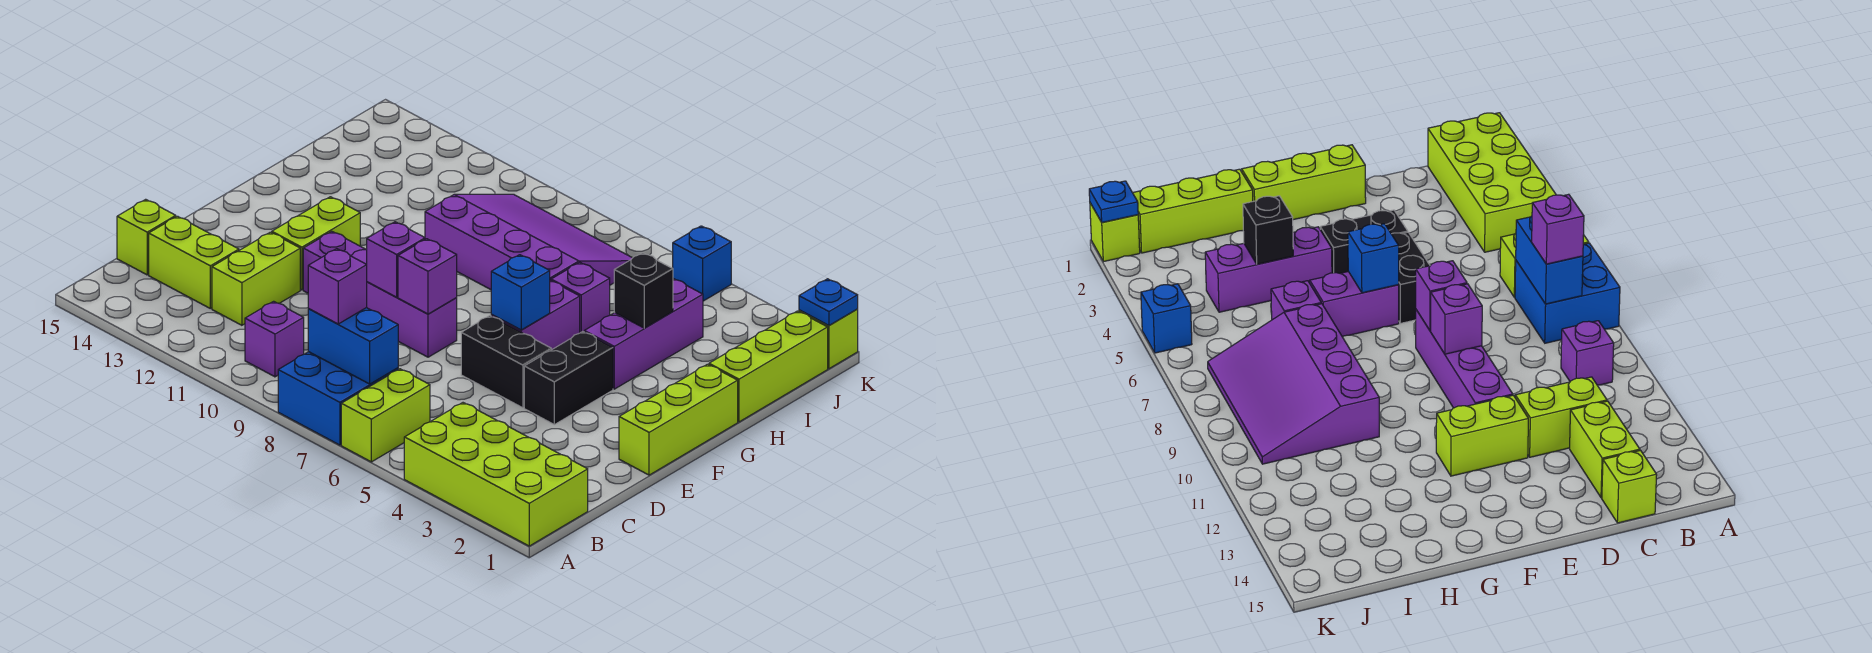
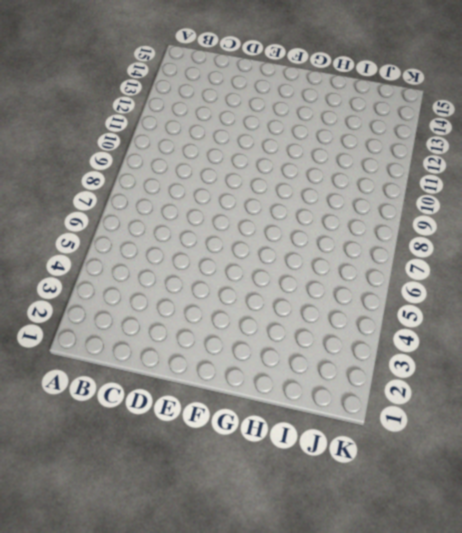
none -> lime brick A1:B4 level 1
none -> lime brick A6:B6 level 1
none -> blue brick A7:B8 level 1

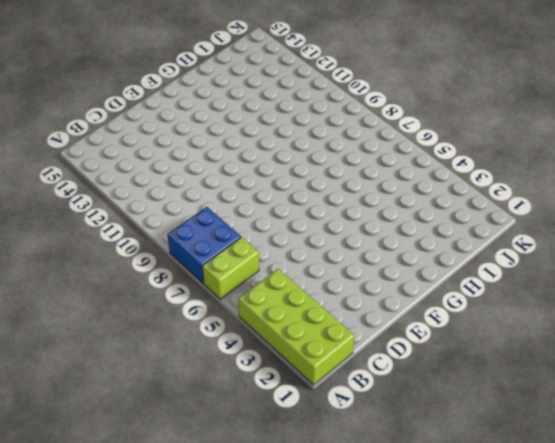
none -> purple brick B10 level 1
none -> lime brick C12:D12 level 1
none -> lime brick C13:C14 level 1

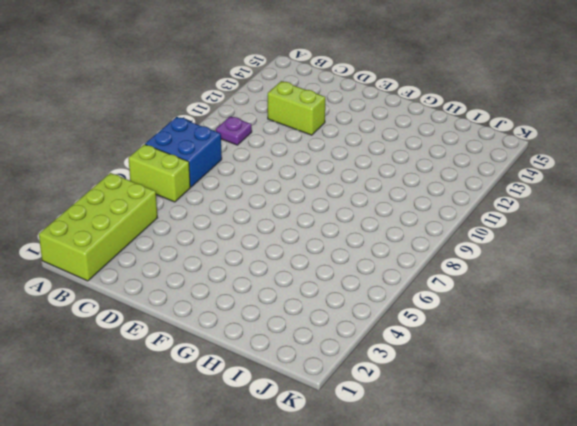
purple plate B10 level 1 -> purple brick B10 level 1
none -> lime brick C13:C14 level 1
none -> lime brick C15 level 1
none -> lime brick E1:G1 level 1

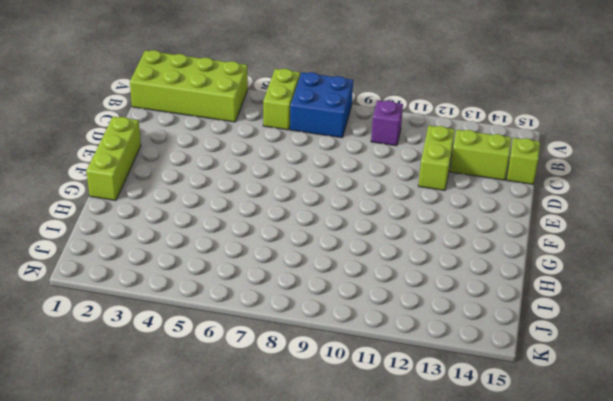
none -> black brick E4:F4 level 1
none -> black brick E5:E6 level 1
none -> purple brick E8:E11 level 1

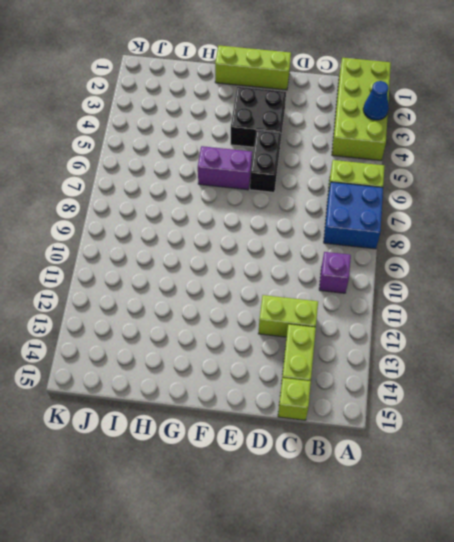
blue cone A3 level 2 -> none
black brick E3:F4 level 1 -> black brick E4:F4 level 1
none -> purple brick E8:E11 level 1
none -> lime brick E12:F12 level 1
none -> purple brick G4:I4 level 1

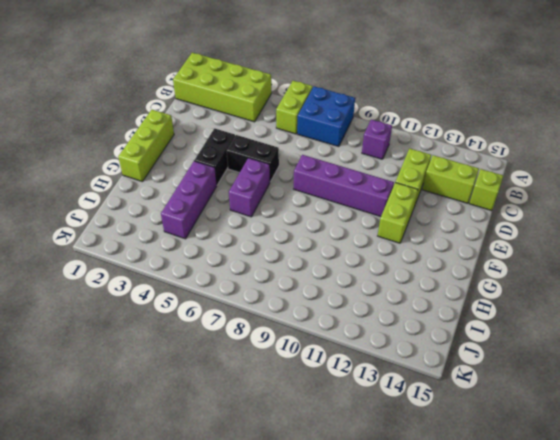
none -> lime brick H1:J1 level 1
none -> purple brick H6 level 1
none -> purple slope H7:J10 level 1 top H

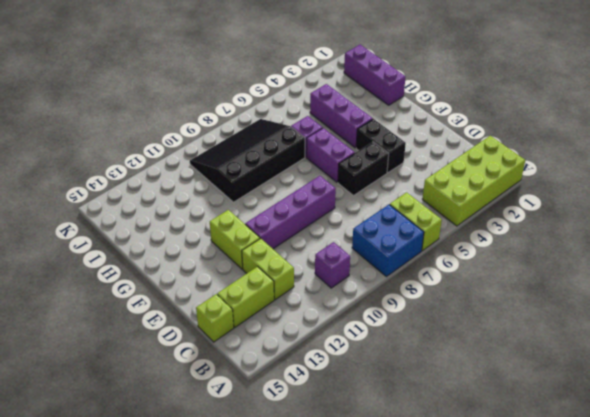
purple brick H1:J1 level 1 -> lime brick H1:J1 level 1
black slope H7:J10 level 1 top H -> purple slope H7:J10 level 1 top H
none -> lime brick E1:G1 level 1
none -> lime brick K1 level 1
none -> blue brick K5 level 1

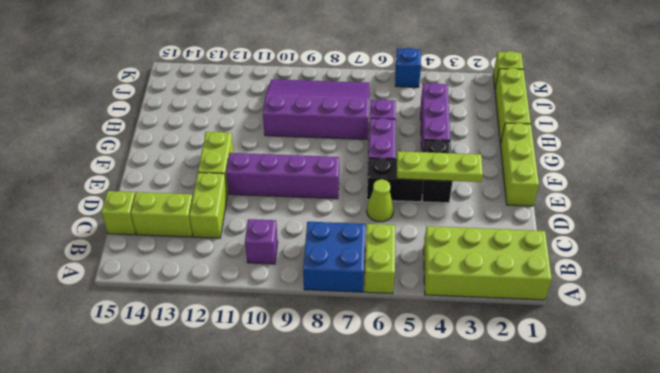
lime cone D6 level 1 -> none
lime plate E3:E5 level 2 -> none
none -> blue brick B7:B8 level 2
none -> purple brick E8 level 2
none -> purple brick E9 level 2

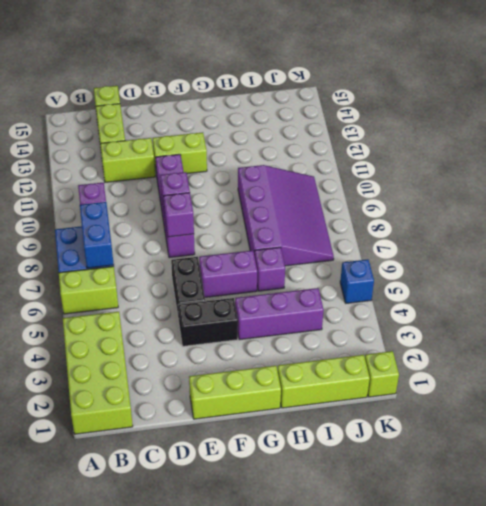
none -> blue brick F6 level 2
none -> black brick H4 level 2
none -> blue plate K1 level 2

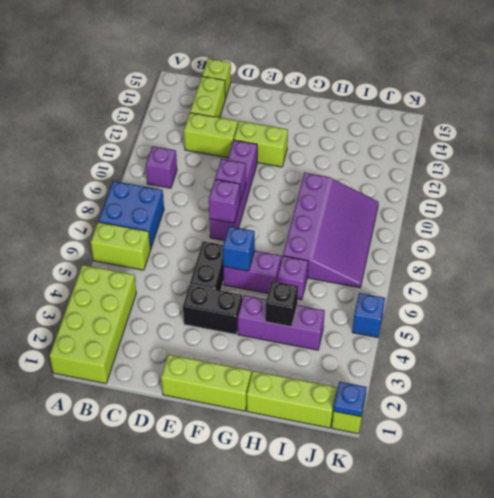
none -> blue brick B7:B8 level 2
none -> purple brick B8 level 3

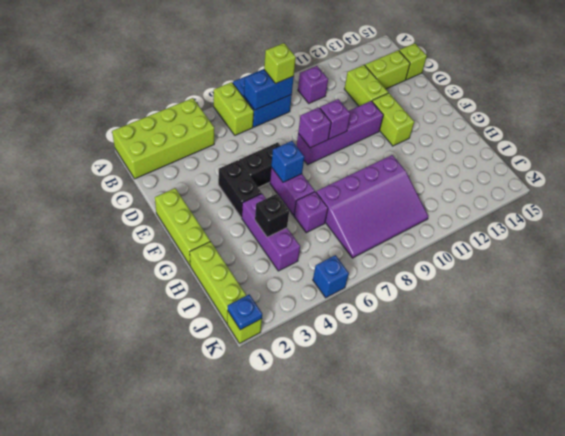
lime brick B8 level 3 -> purple brick B8 level 3

